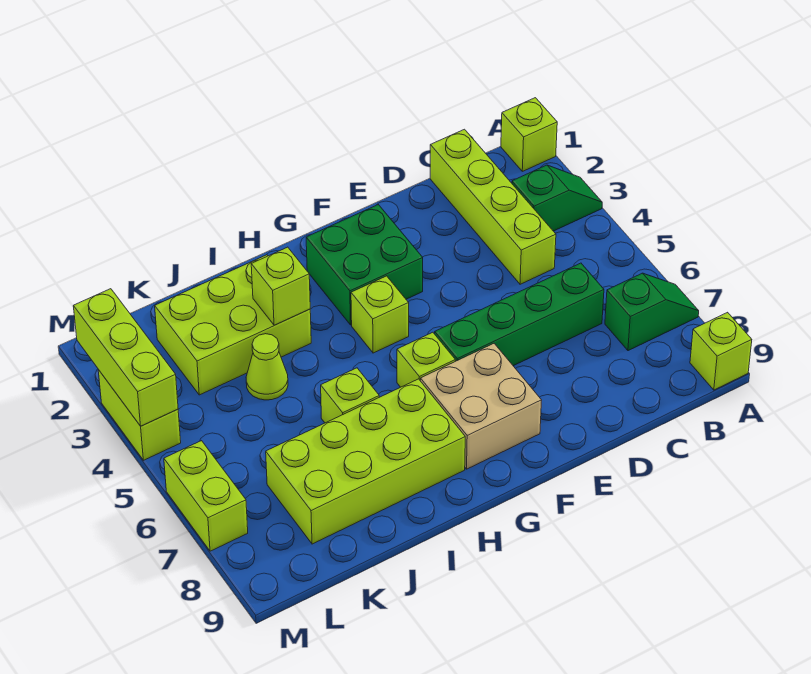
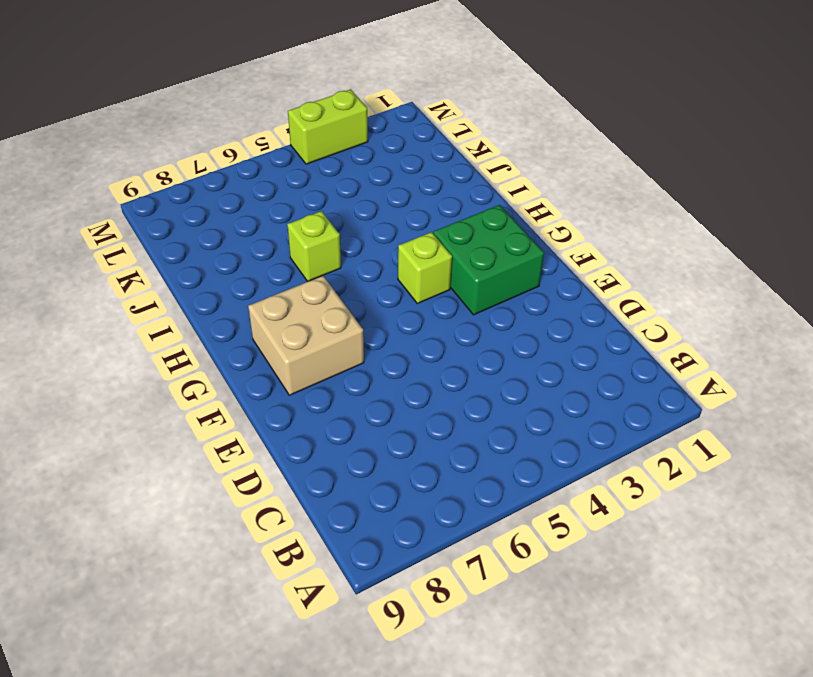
none -> lime brick A1 level 1
none -> green slope A3:B3 level 1 top B
none -> green slope A7:B7 level 1 top B

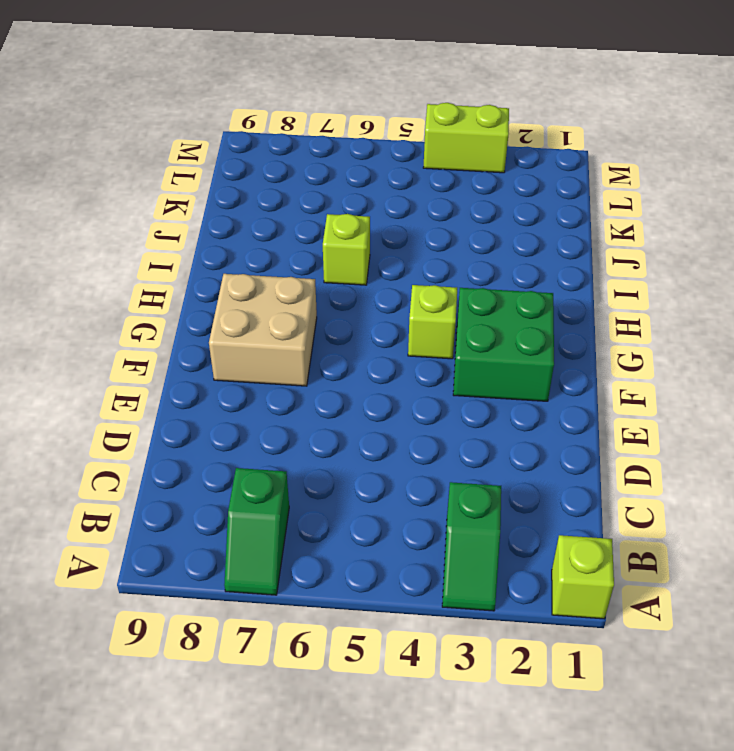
none -> lime brick A9 level 1
none -> lime brick C1:C4 level 1
none -> green brick C6:F6 level 1

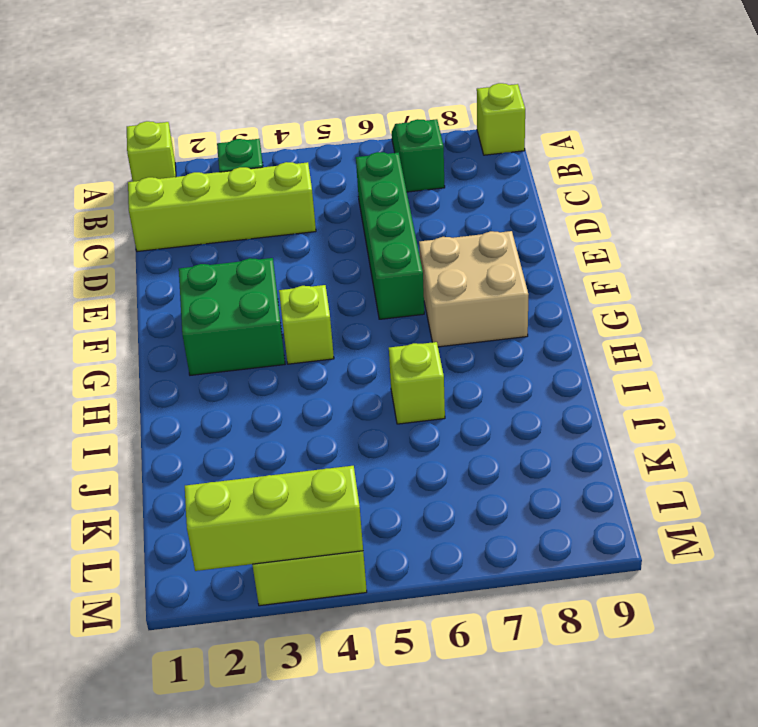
none -> lime brick G6 level 1
none -> lime brick H7:K8 level 1
none -> lime brick I2:K3 level 1

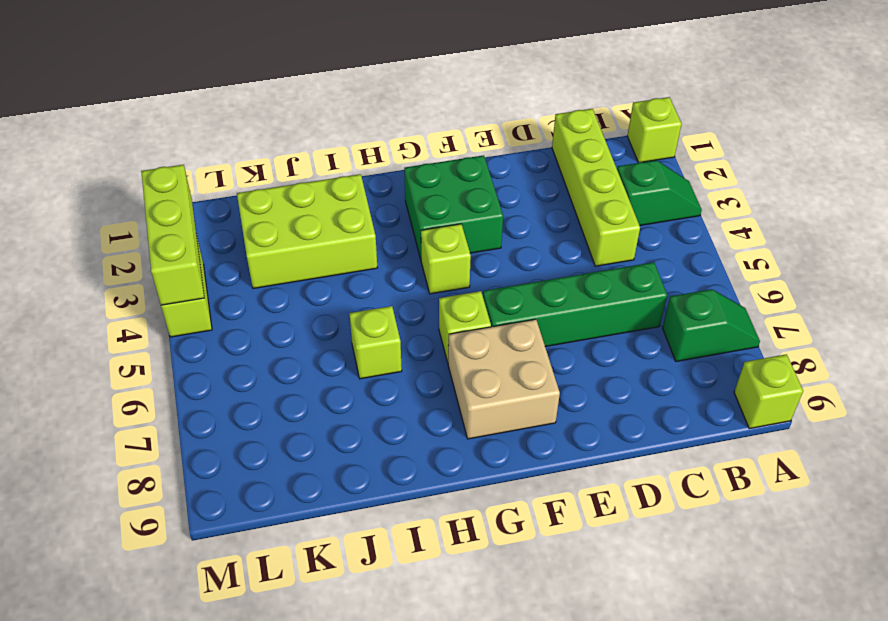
none -> lime brick H7:K8 level 1
none -> lime cone J4 level 1
none -> lime brick M6:M7 level 1

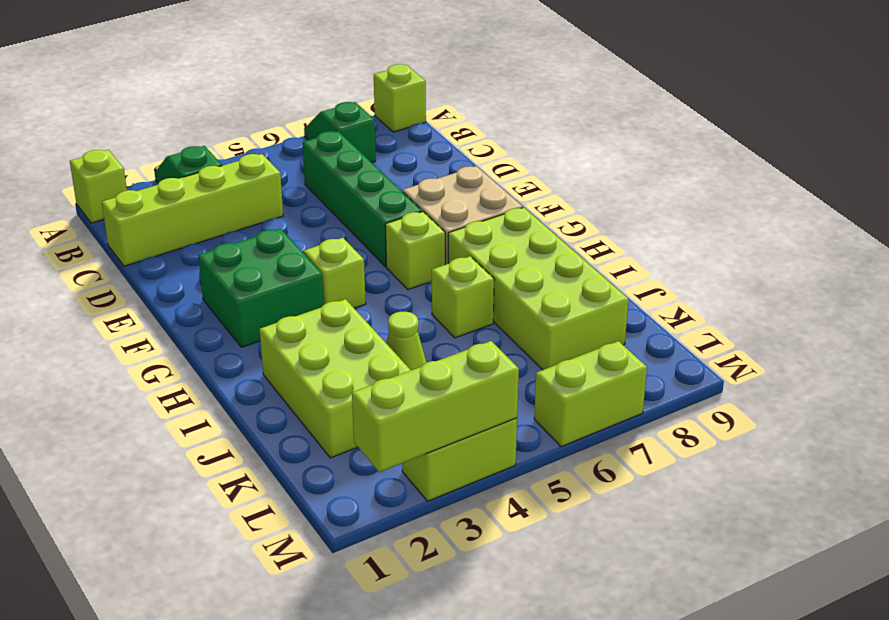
none -> lime brick I3 level 2

